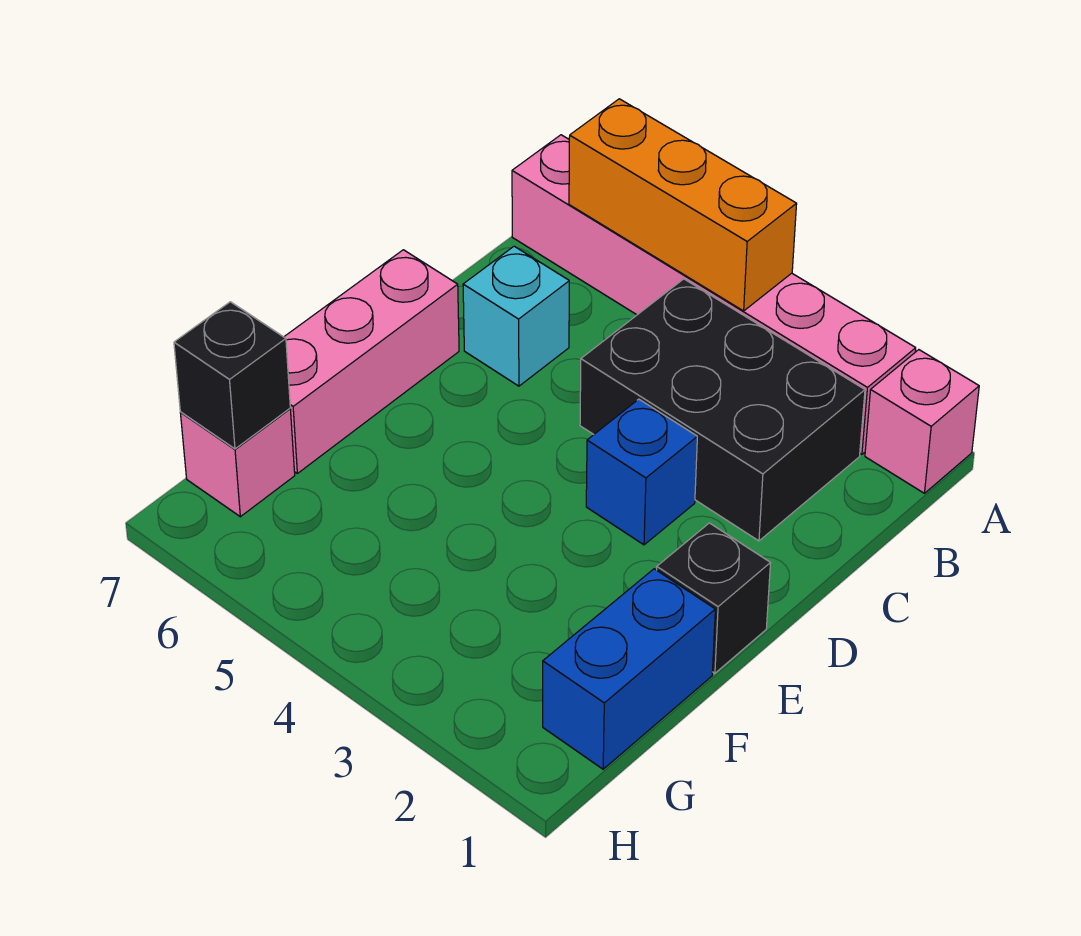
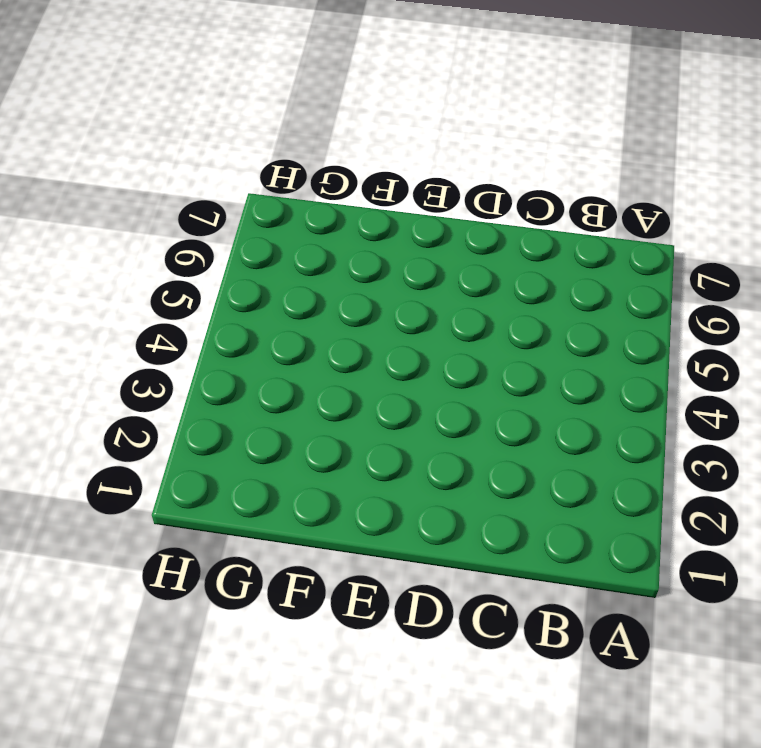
none -> pink brick A1 level 1
none -> pink brick A2:A7 level 1

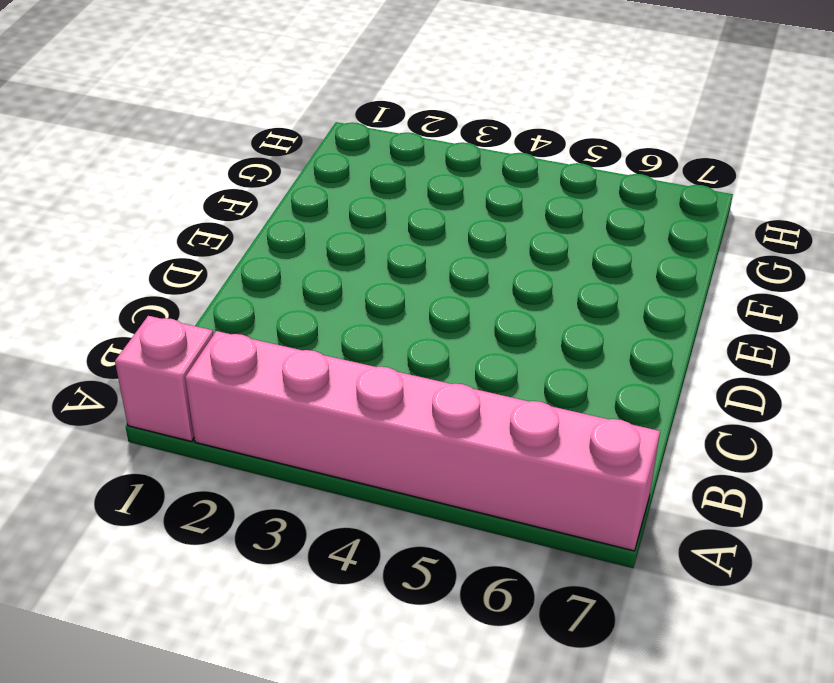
none -> black brick B2:C4 level 1
none -> cyan brick C6 level 1

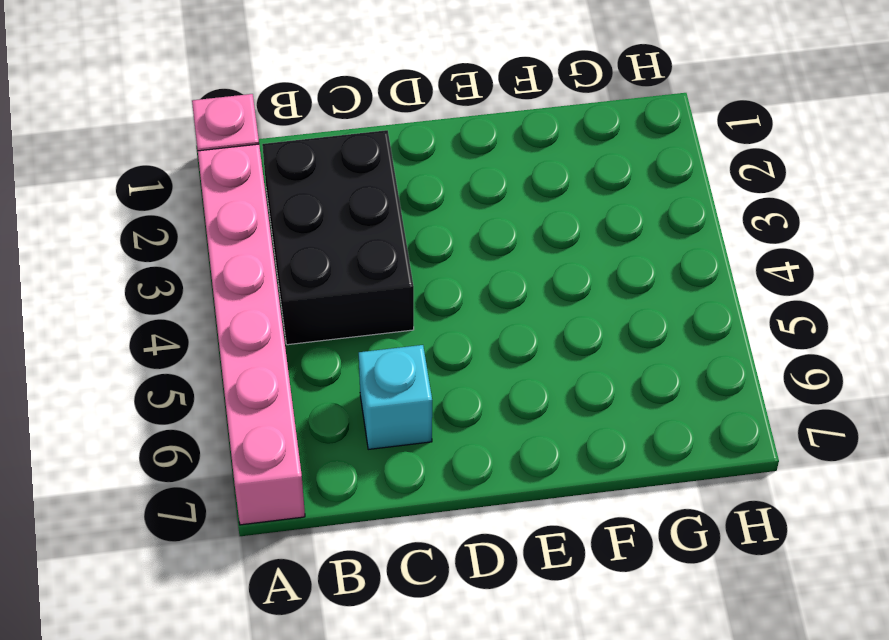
none -> blue brick D3 level 1
none -> pink brick D7:F7 level 1

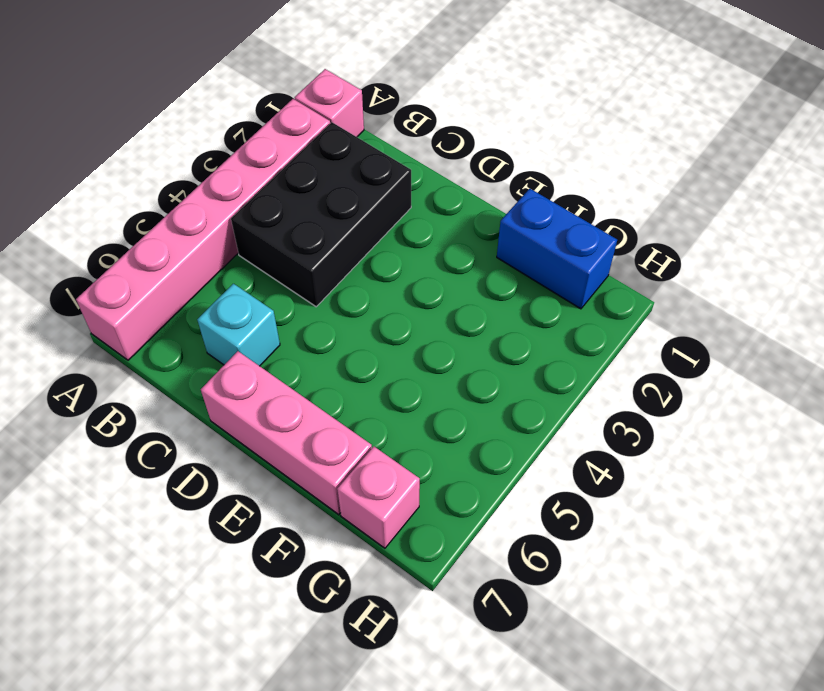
none -> blue brick D3 level 1
none -> black brick E1 level 1

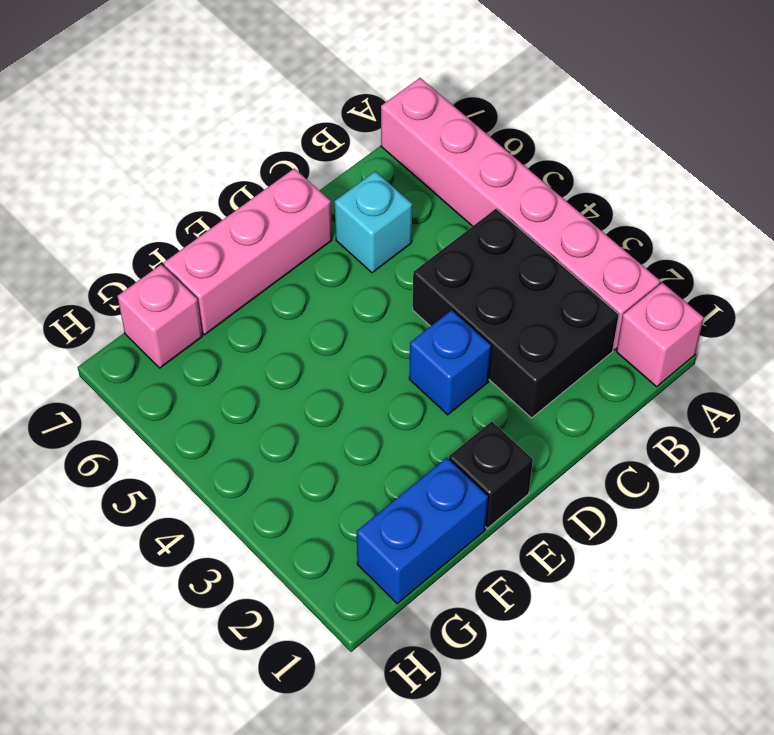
none -> orange brick A4:A6 level 2
none -> black brick G7 level 2

